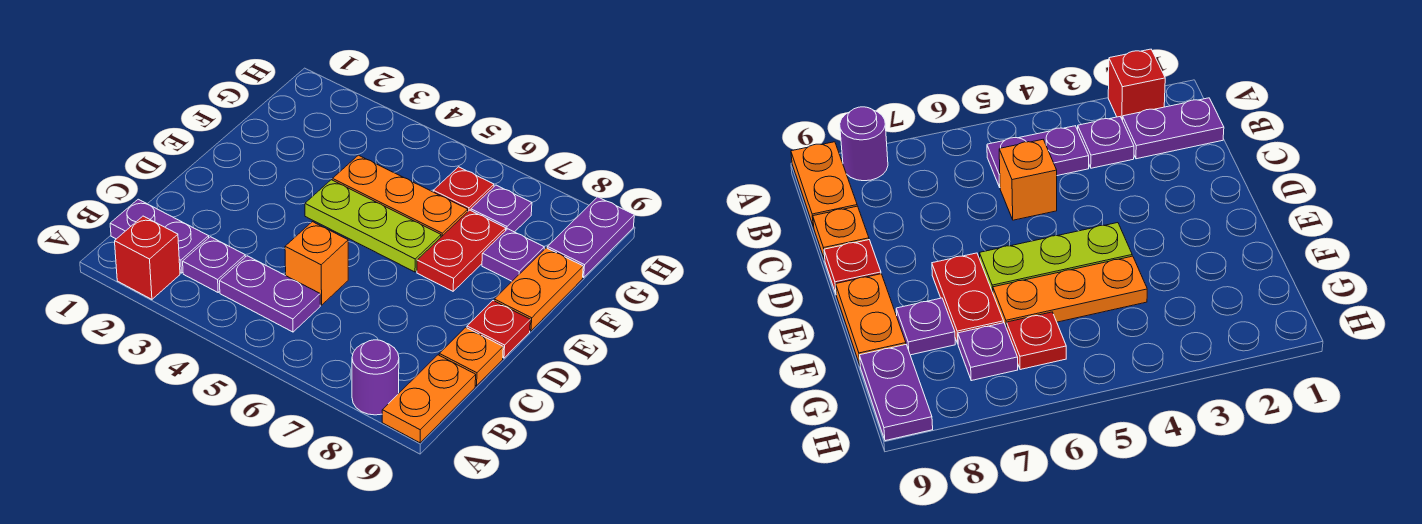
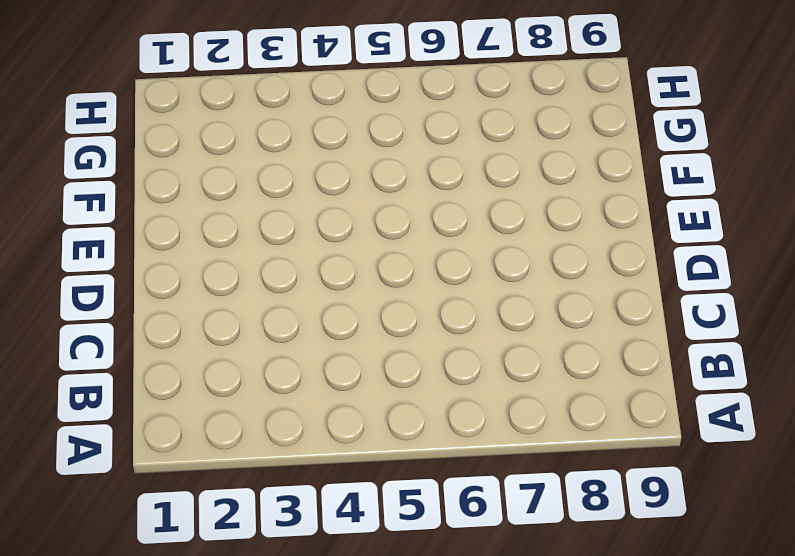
none -> red brick A2 level 1
none -> purple round brick A8 level 1
none -> orange plate A9:B9 level 1

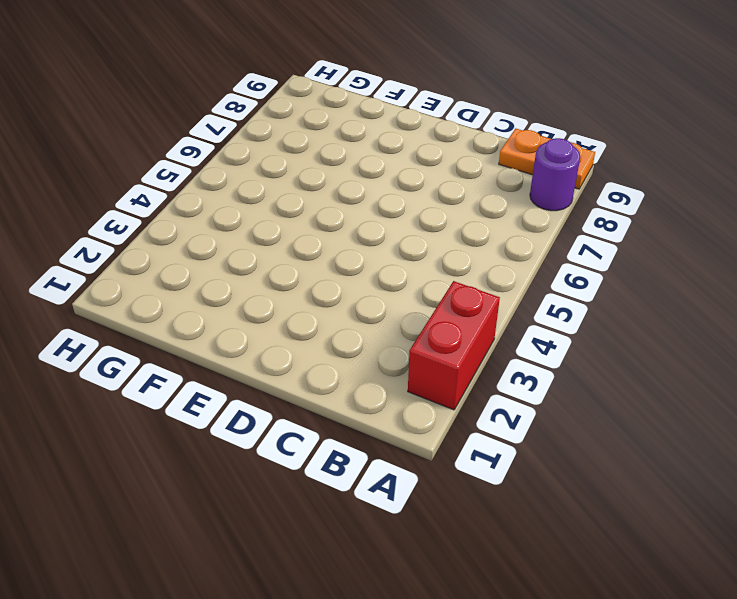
red brick A2:A3 level 1 -> red brick A2 level 1
none -> purple plate B1:B2 level 1
none -> purple plate B3 level 1
none -> purple plate B4:B5 level 1

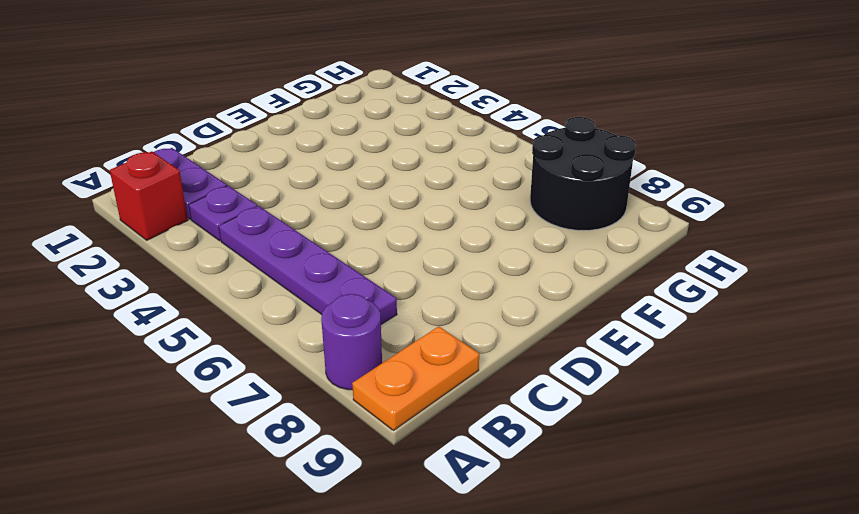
purple plate B4:B7 level 1 -> purple plate B4:B5 level 1
black round brick G7:H8 level 1 -> purple plate G7 level 1
none -> orange brick C5 level 1
none -> orange plate C9 level 1
none -> red plate D9 level 1

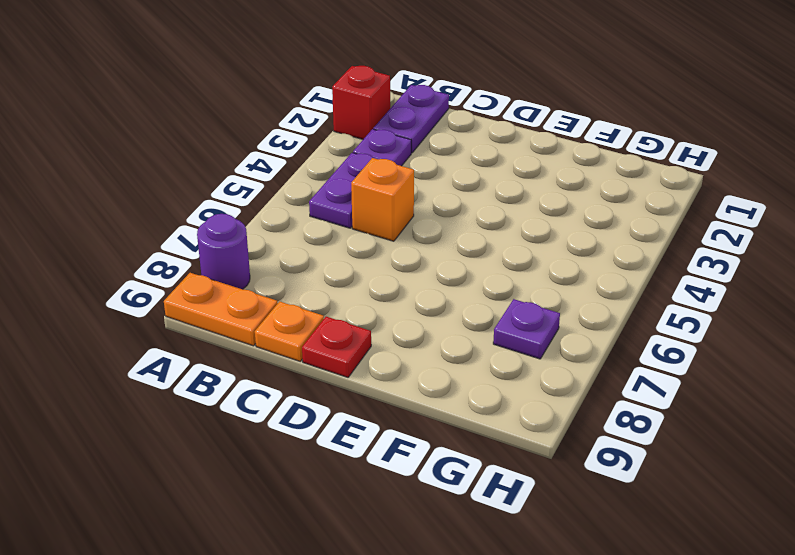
none -> lime plate E4:E6 level 1
none -> red plate E7:F7 level 1
none -> orange plate E9:F9 level 1

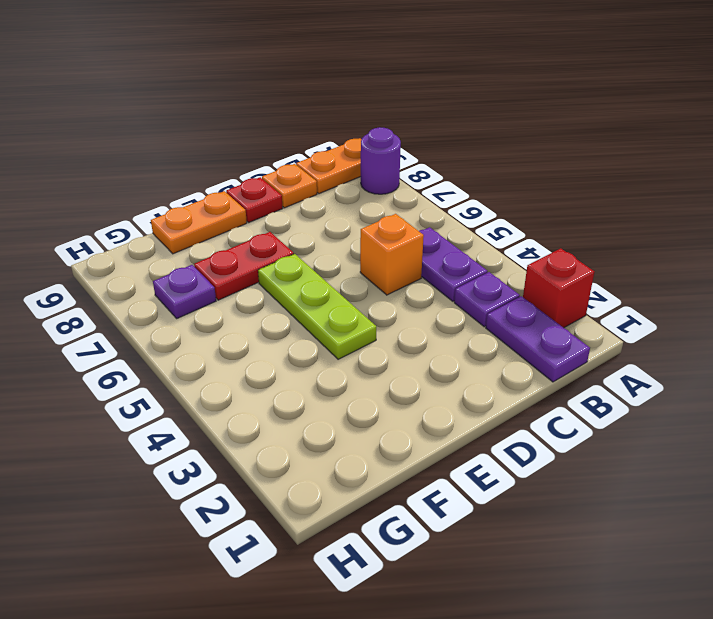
none -> orange plate F4:F6 level 1
none -> purple plate F8 level 1
none -> red plate G6 level 1

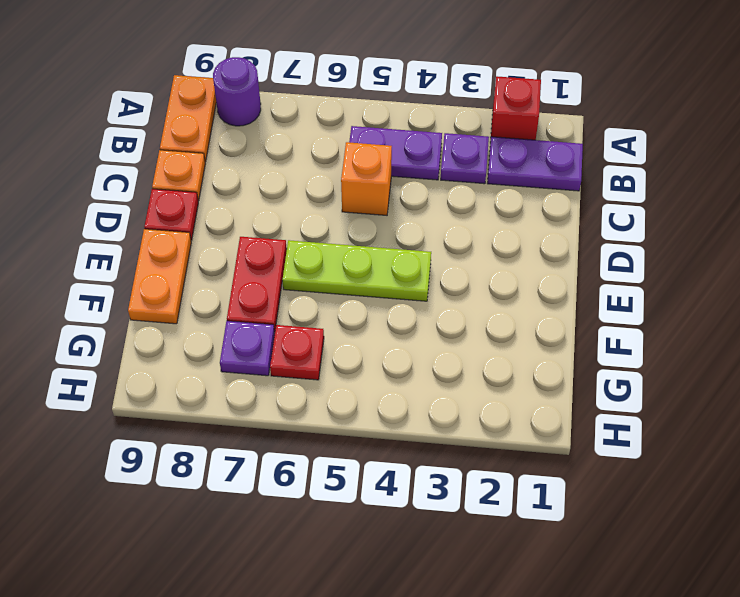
none -> orange plate F4:F6 level 1
none -> purple plate F8 level 1
none -> purple plate G9:H9 level 1

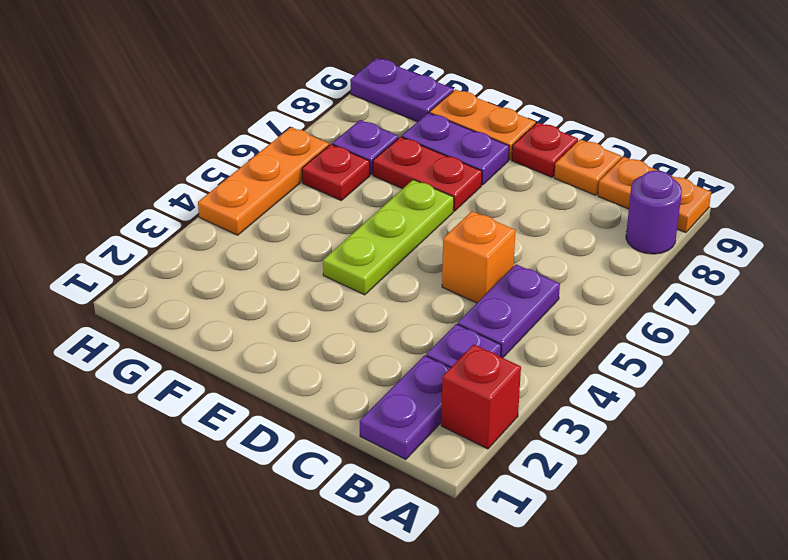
purple plate E8:F8 level 1 -> purple plate F8 level 1
orange plate H4:H6 level 1 -> orange plate F4:F6 level 1

